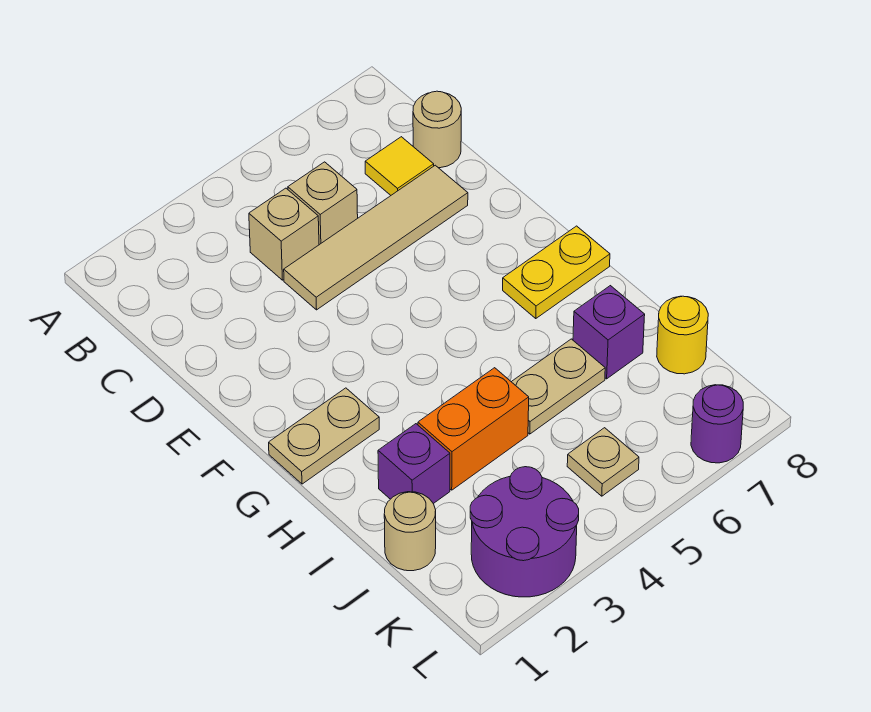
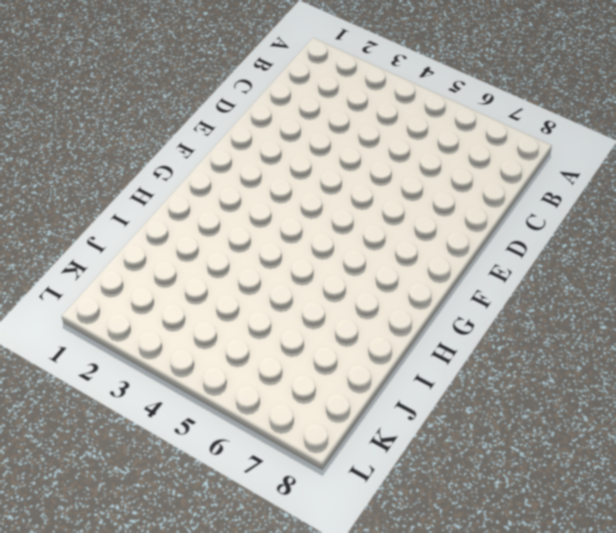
none -> tan brick C4 level 1
none -> tan brick C5 level 1
none -> yellow tile C7 level 1

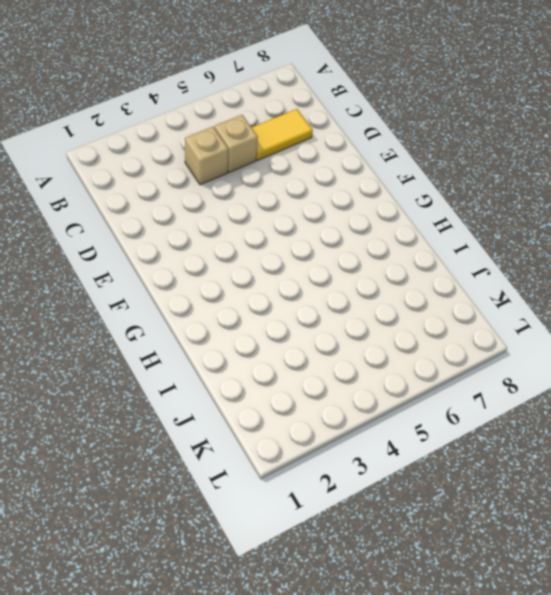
yellow tile C6:C7 level 1 -> yellow tile C7 level 1
none -> tan round brick C8 level 1
none -> tan tile D4:D7 level 1
none -> tan plate G1:G2 level 1

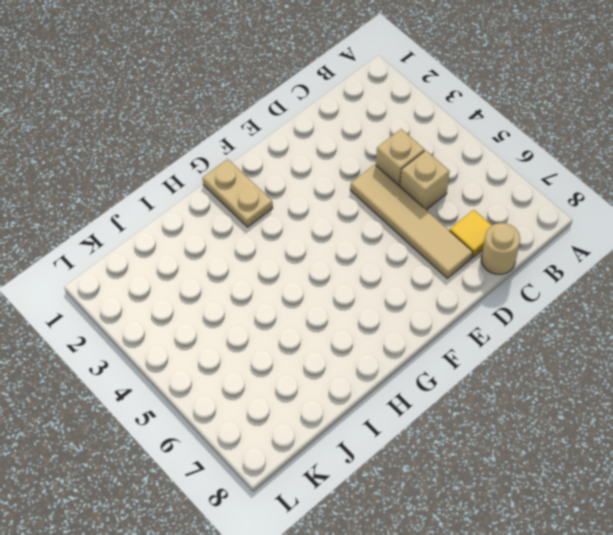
none -> yellow plate G7:G8 level 1
none -> purple brick I2 level 1
none -> orange brick I3:I4 level 1

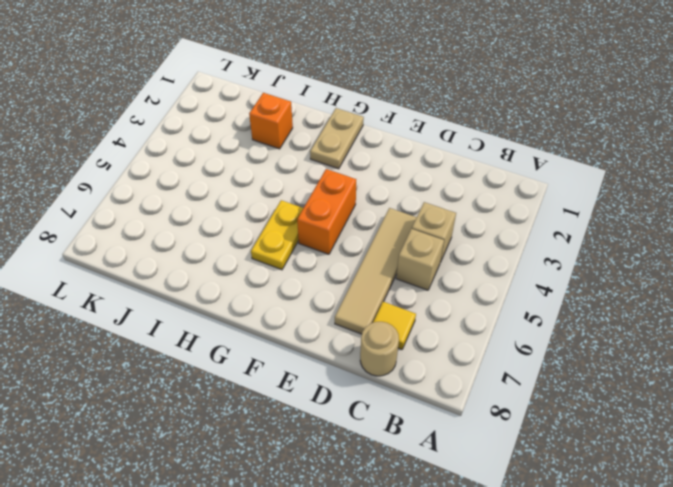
orange brick F4:F5 level 1 -> orange brick I3:I4 level 1
yellow plate G5:G6 level 1 -> yellow plate G7:G8 level 1
orange brick I2 level 1 -> purple brick I2 level 1
none -> tan plate I5:I6 level 1
none -> purple brick I7 level 1
none -> tan round brick J1 level 1

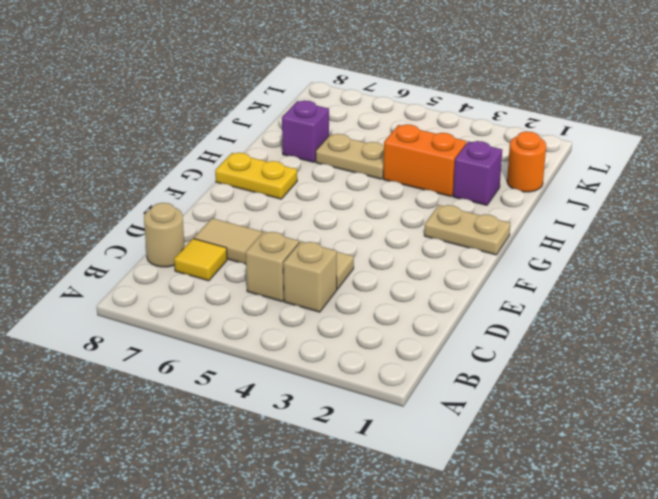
orange round brick J1 level 1 -> tan round brick J1 level 1
none -> yellow round brick J8 level 1
none -> purple round brick K2:L3 level 1
none -> tan plate K5 level 1

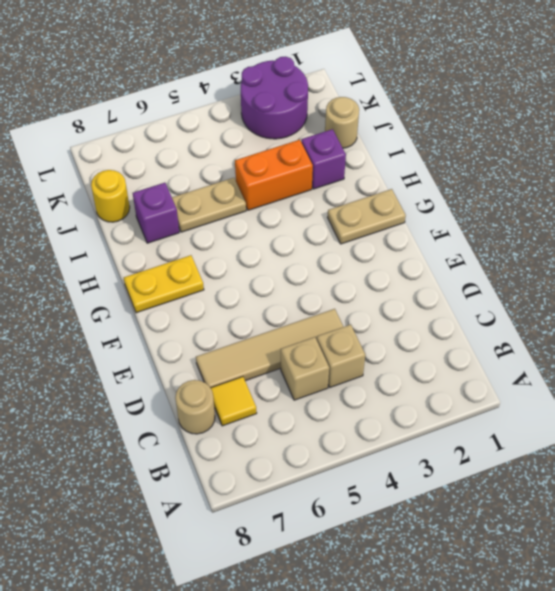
none -> tan plate K5 level 1
none -> purple round brick L7 level 1

